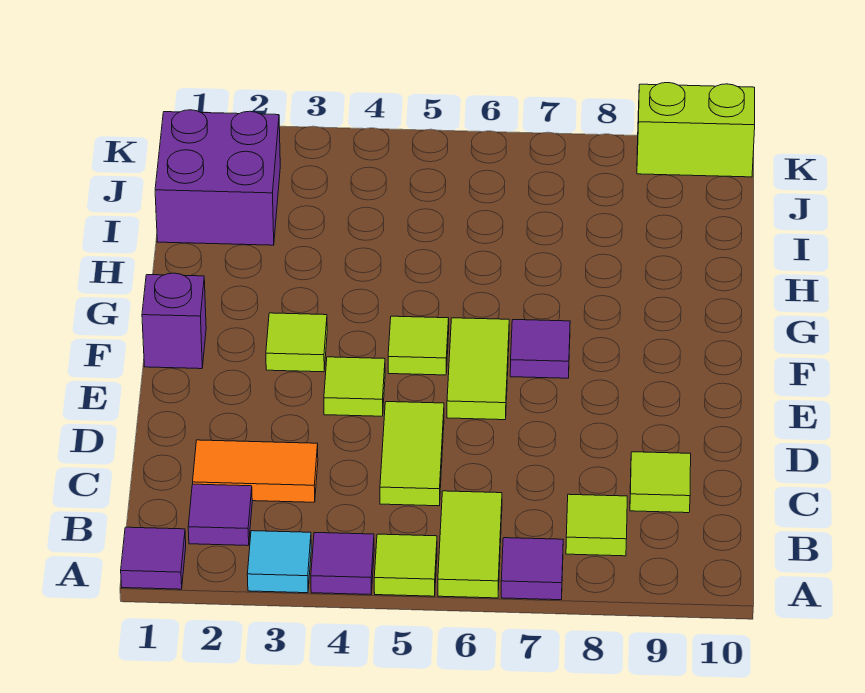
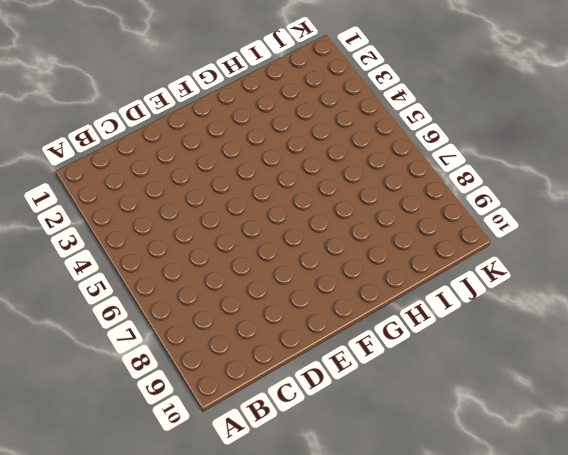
none -> purple tile A1 level 1
none -> cyan tile A3 level 1
none -> purple tile A4 level 1

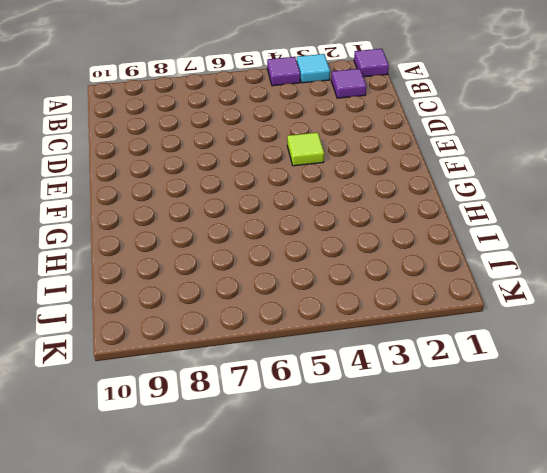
none -> lime tile A5 level 1
none -> lime tile A6:B6 level 1
none -> purple tile A7 level 1

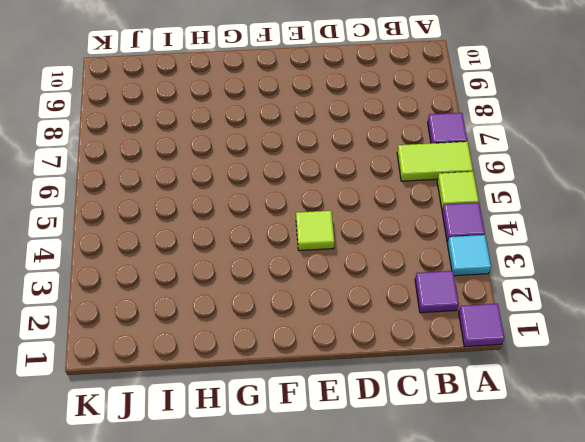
none -> lime tile B8 level 1
none -> orange tile C2:C3 level 1
none -> lime tile C5:D5 level 1

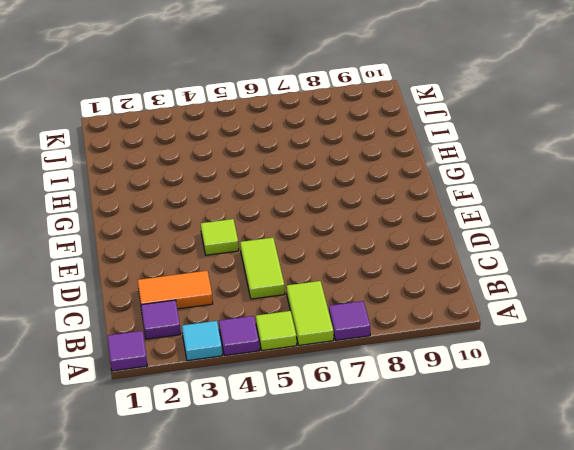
none -> lime tile B8 level 1
none -> lime tile C9 level 1
none -> lime tile E6:F6 level 1

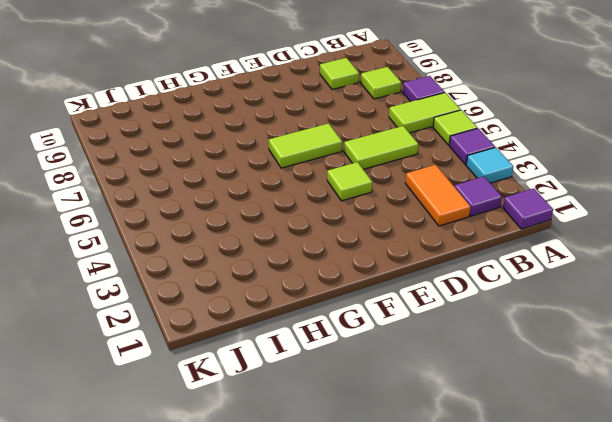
none -> purple brick F1 level 1
none -> lime tile F3 level 1
none -> lime tile F5 level 1

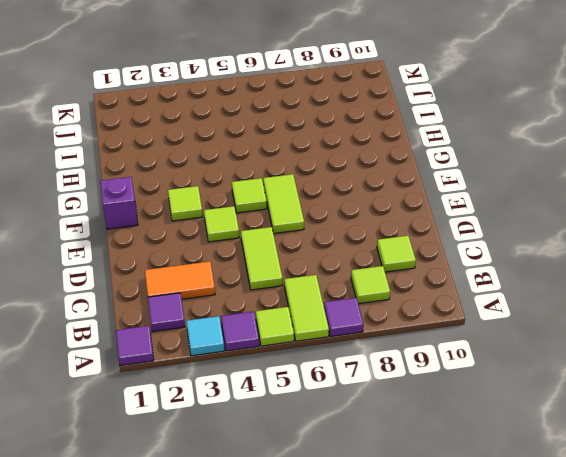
none -> purple tile F7 level 1
none -> purple brick I1:J2 level 1
none -> lime brick K9:K10 level 1

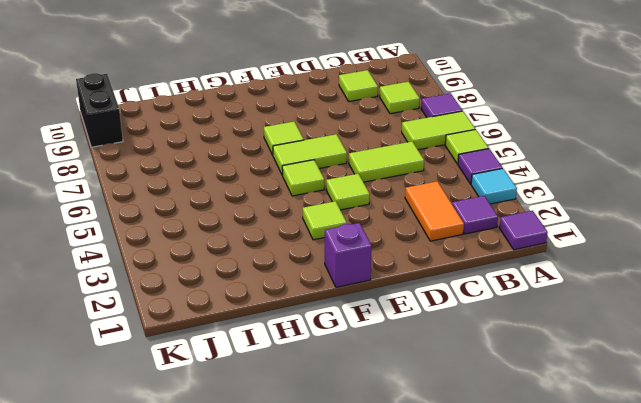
lime tile F7 level 1 -> purple tile F7 level 1
black brick K9:K10 level 1 -> lime brick K9:K10 level 1
none -> purple brick I1:J2 level 1

